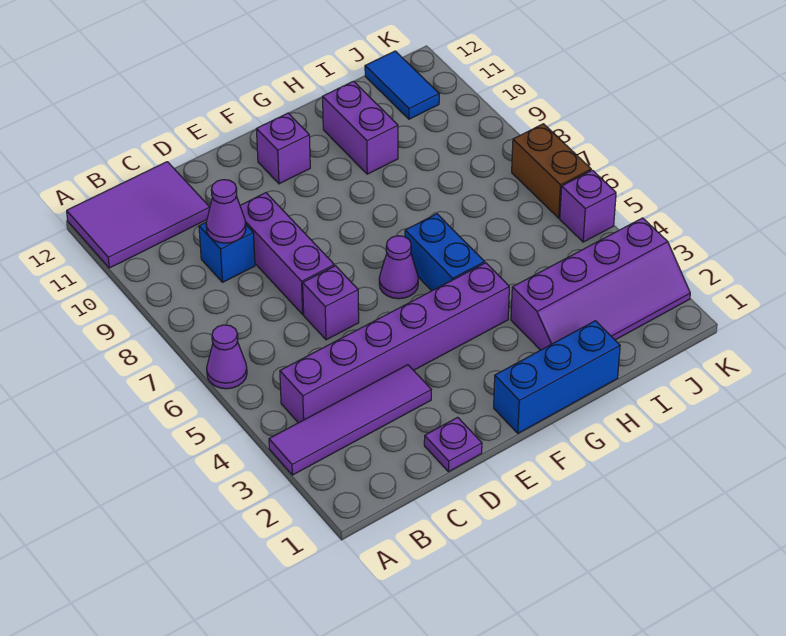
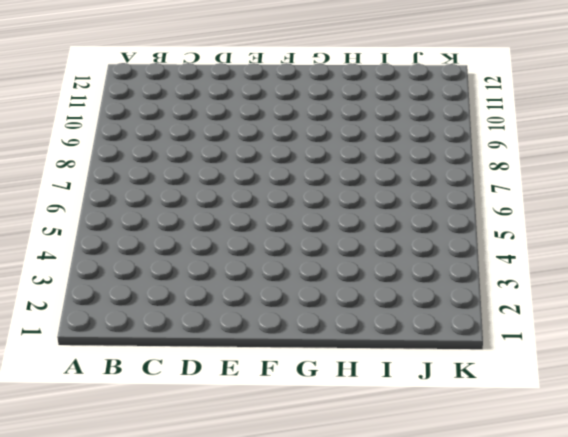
none -> purple tile A3:D3 level 1
none -> purple cone A6 level 1
none -> purple tile A11:C12 level 1

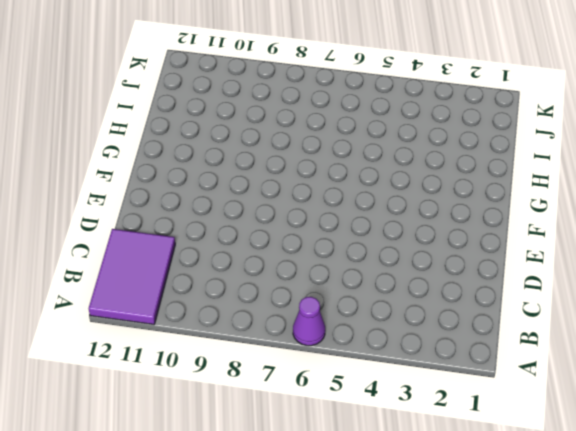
none -> purple tile A3:D3 level 1
none -> purple brick B4:G4 level 1
none -> blue brick C9 level 1

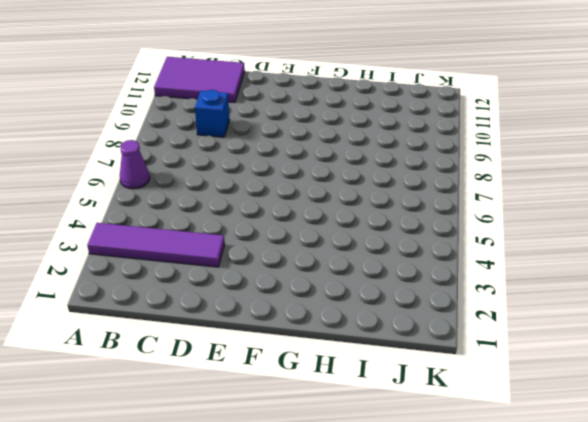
none -> purple brick B4:G4 level 1
none -> purple plate D1 level 1
none -> purple brick D6 level 1

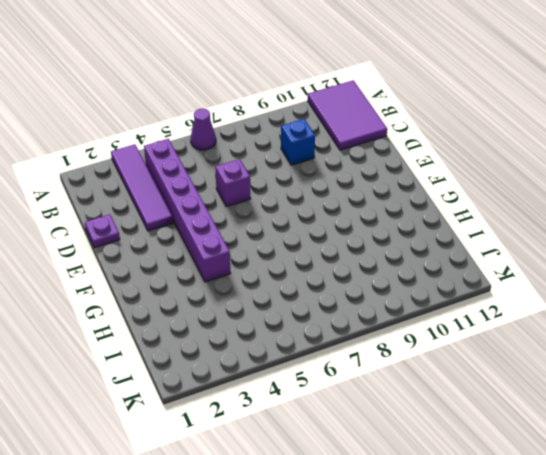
none -> purple brick D7:D9 level 1
none -> blue brick F1:H1 level 1
none -> purple cone F6 level 1

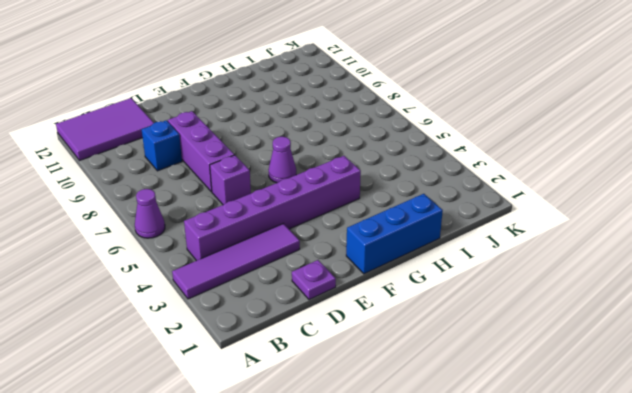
none -> purple brick F11 level 1
none -> blue brick G5:G6 level 1
none -> purple slope H2:K3 level 1 top 3

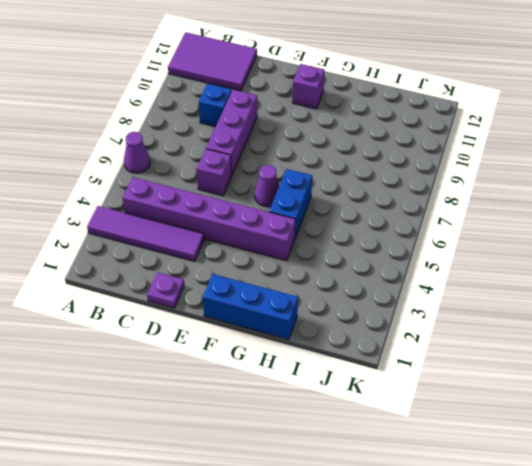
none -> purple slope H2:K3 level 1 top 3
none -> purple brick H10:H11 level 1
none -> blue tile J11:J12 level 1

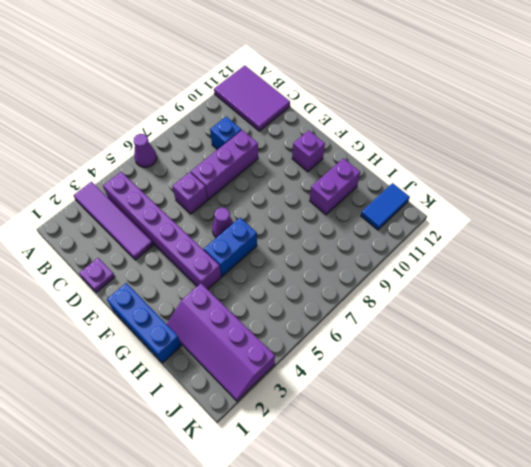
none -> purple brick K5 level 1
none -> brown brick K6:K7 level 1
none -> purple cone C9 level 2

